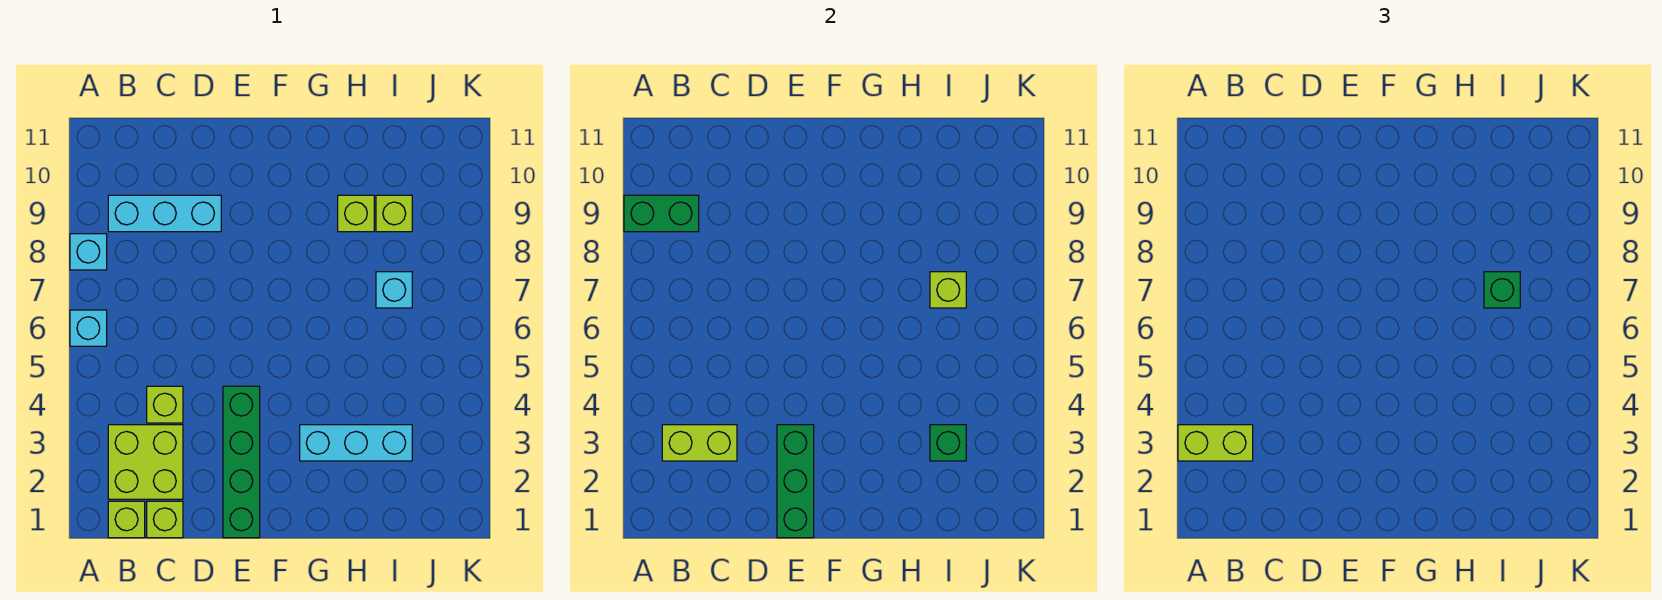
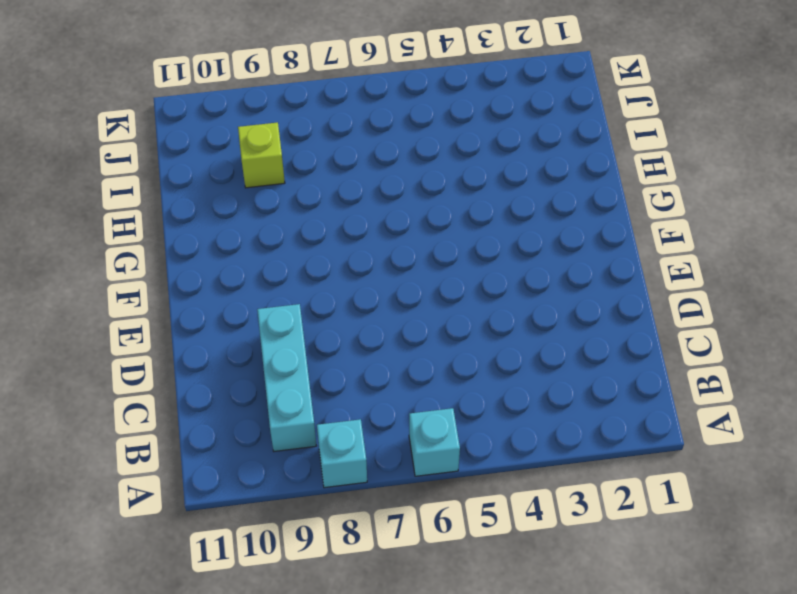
none -> lime brick B1 level 1
none -> lime brick B2:C3 level 1
none -> lime brick C1 level 1

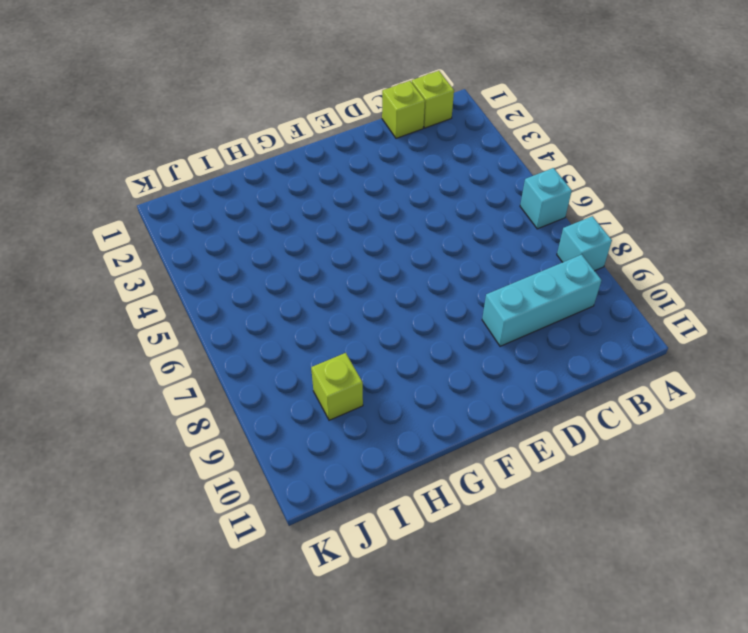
none -> lime brick B2:C3 level 1
none -> lime brick C4 level 1
none -> green brick E1:E4 level 1

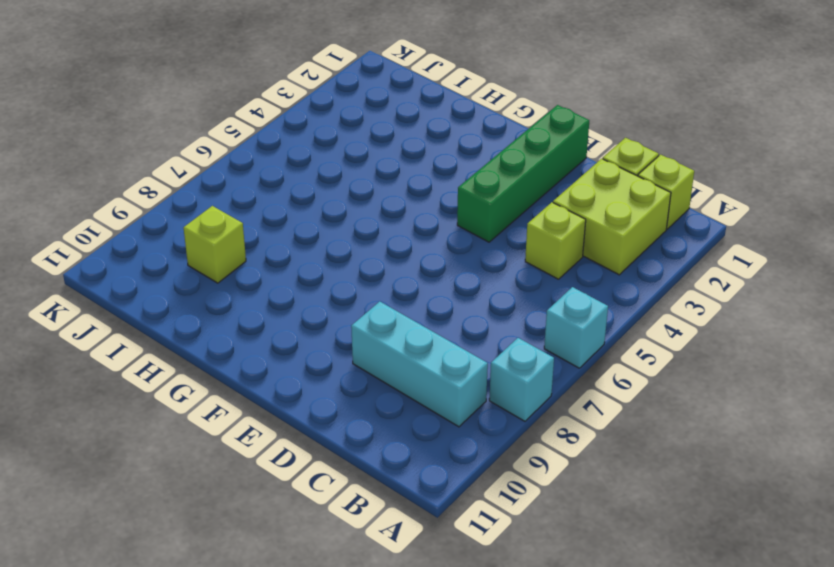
none -> cyan brick G3:I3 level 1
none -> lime brick H9 level 1
none -> cyan brick I7 level 1

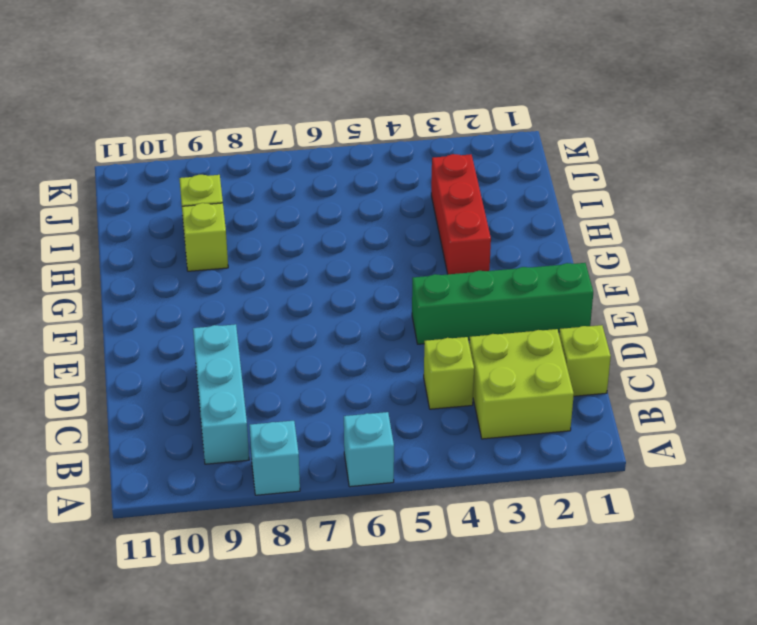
red brick G3:I3 level 1 -> cyan brick G3:I3 level 1
none -> lime brick B1 level 1
none -> cyan brick I7 level 1
none -> green brick A9:B9 level 2

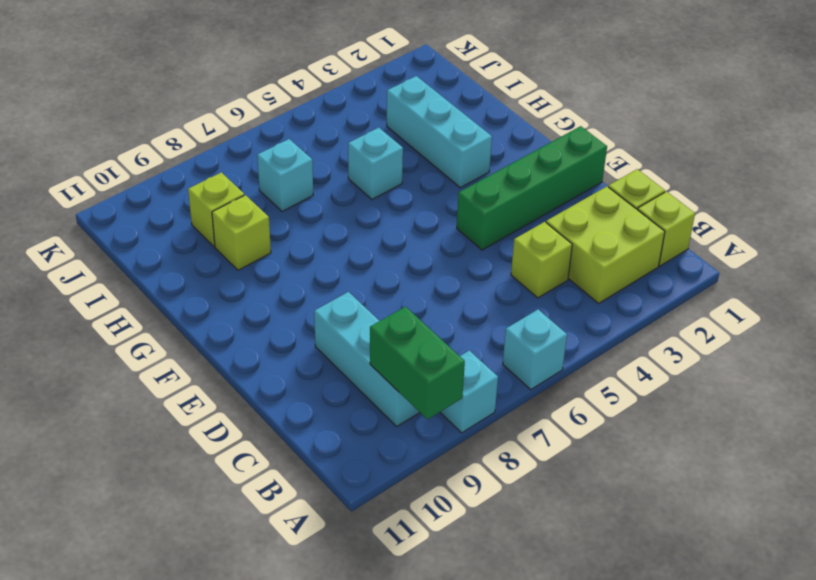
cyan brick H5 level 1 -> none
none -> lime brick B3:C3 level 2
none -> green brick E1:E3 level 2
none -> green brick I3 level 2

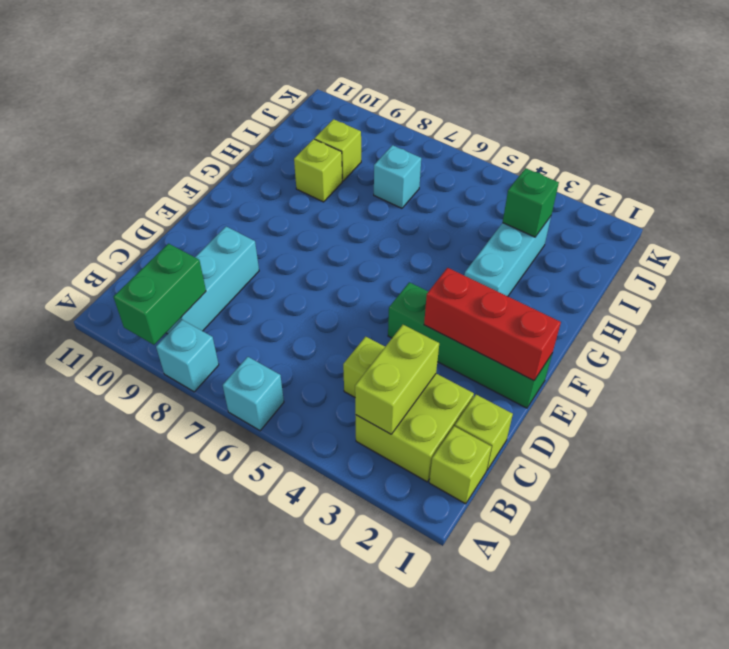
red brick E1:E3 level 2 -> green brick E1:E3 level 2
none -> lime brick I7 level 2
none -> lime brick A3:B3 level 3
none -> green brick I7 level 3

